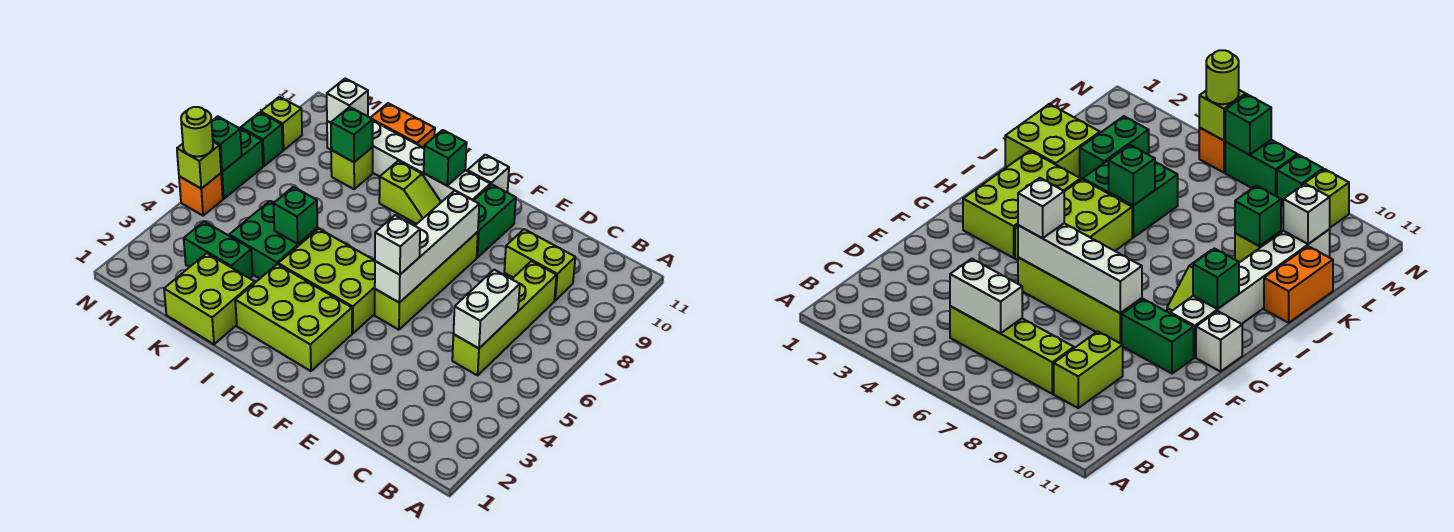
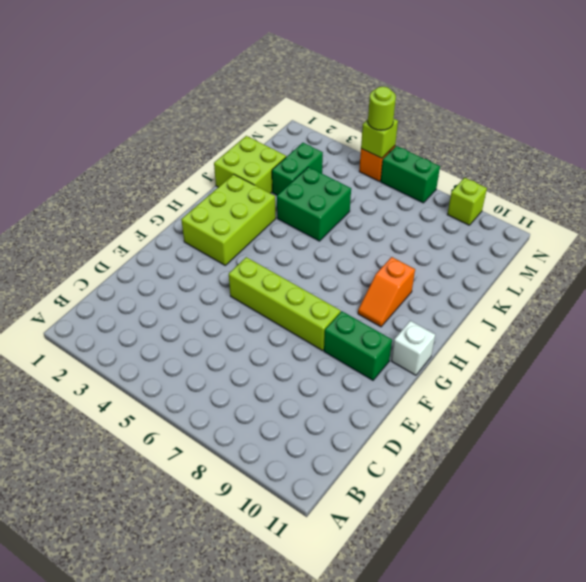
orange slope H9:I9 level 1 top I -> lime slope H9:I9 level 1 top I
none -> lime brick C5:C8 level 1
none -> lime brick C9:D9 level 1
none -> lime brick G4:I5 level 1

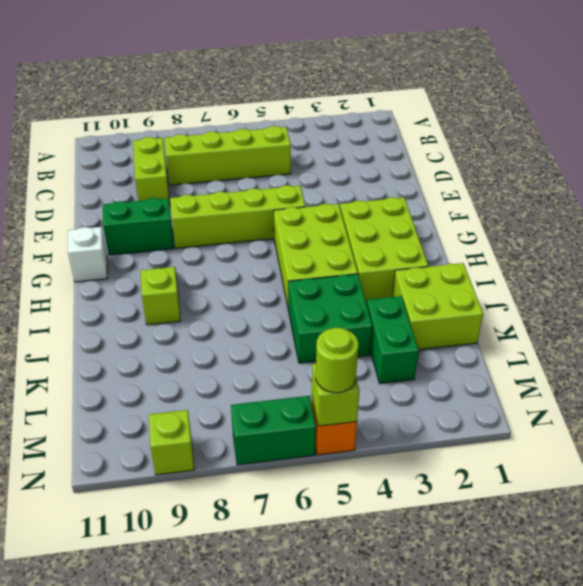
none -> white brick G10:L10 level 1
none -> orange brick J11:K11 level 1
none -> lime brick K9 level 1

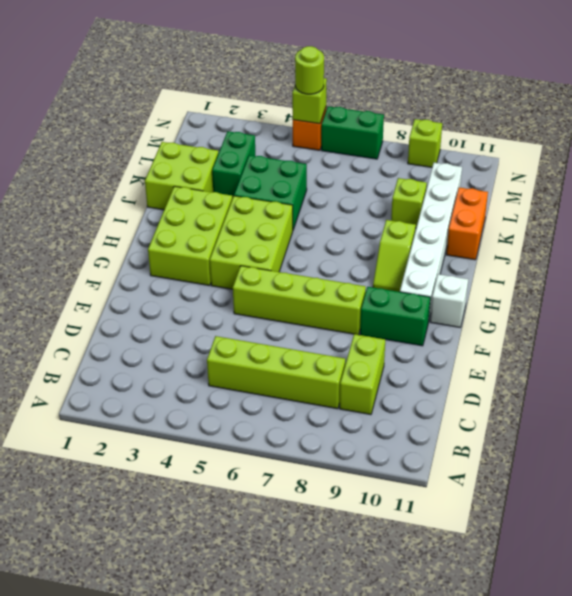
none -> green brick N8 level 1
none -> white brick C5:C6 level 2
none -> white brick F5:F8 level 2

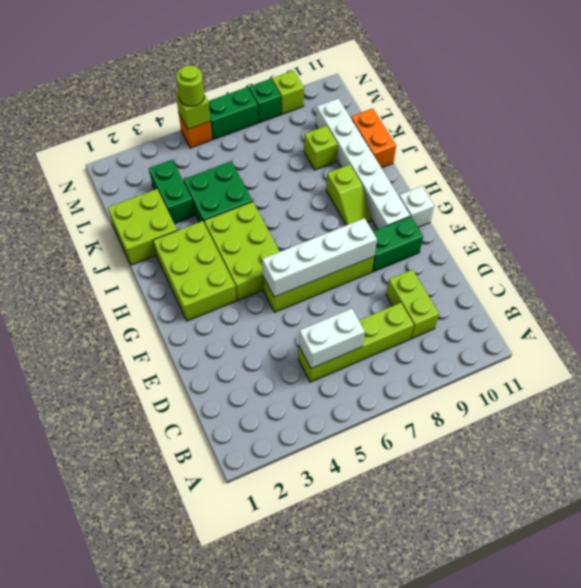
none -> green brick H10 level 2
none -> green brick J5 level 2
none -> green brick K9 level 2

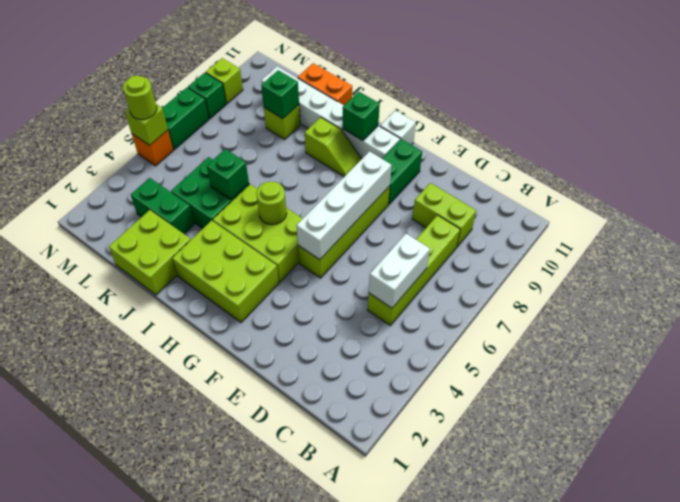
lime round brick H5 level 2 -> none
none -> white brick L10 level 2
none -> green brick N6 level 2
none -> white brick F5 level 3

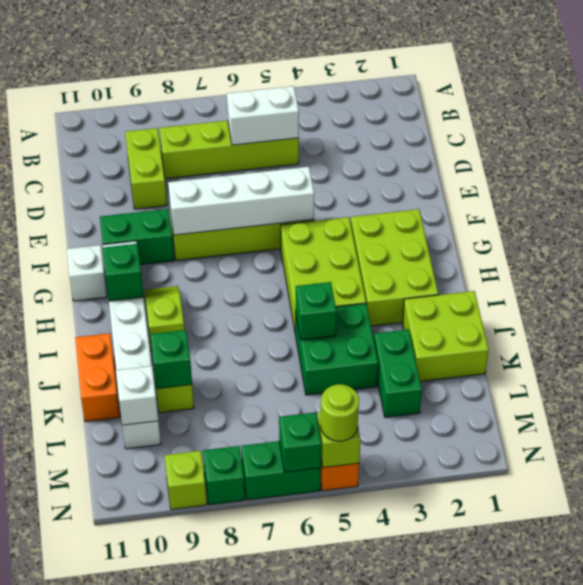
none -> white brick F5 level 3

